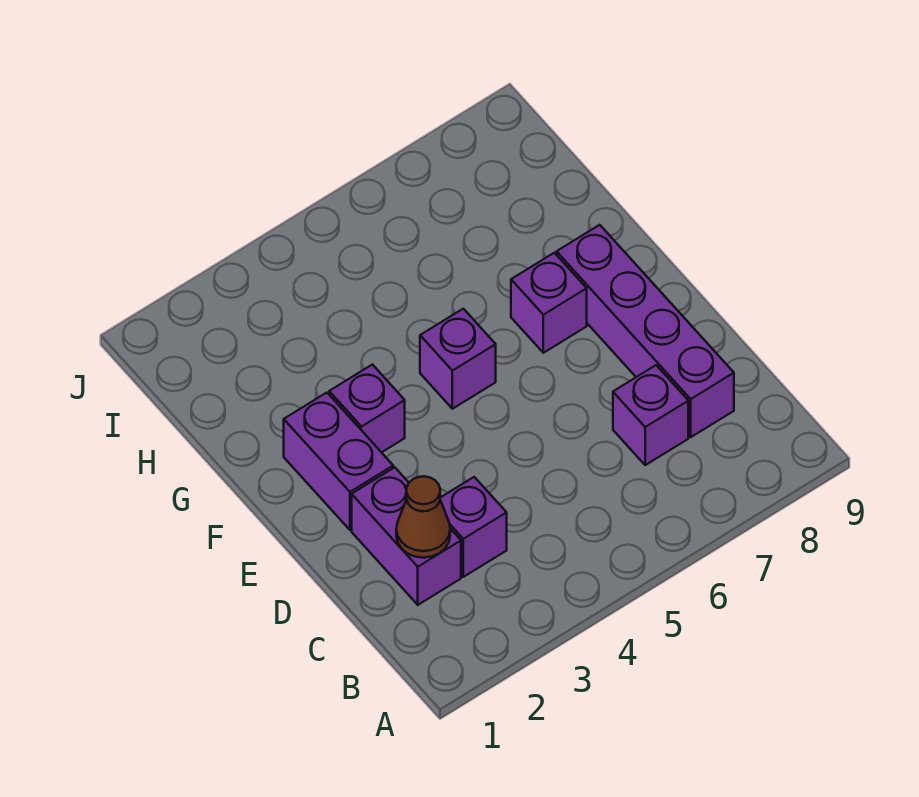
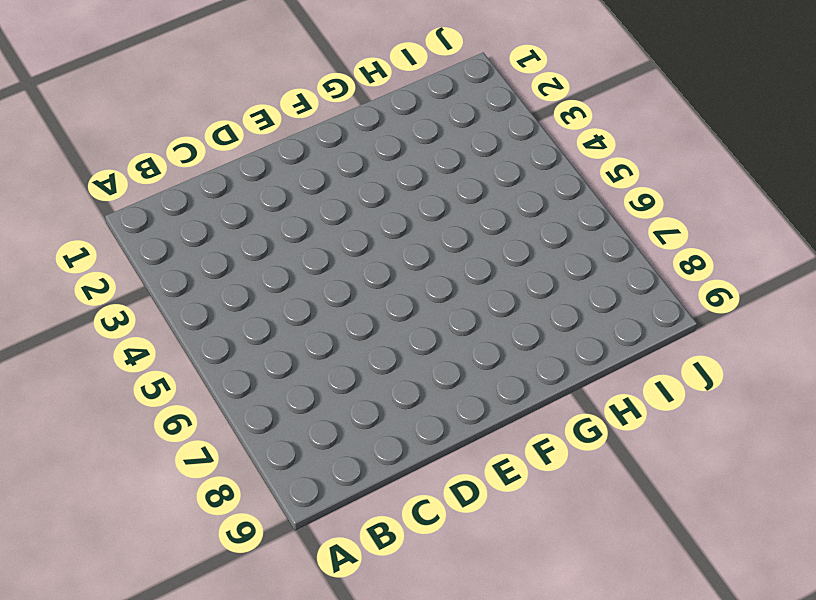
none -> purple brick C2:D2 level 1
none -> purple brick C3 level 1

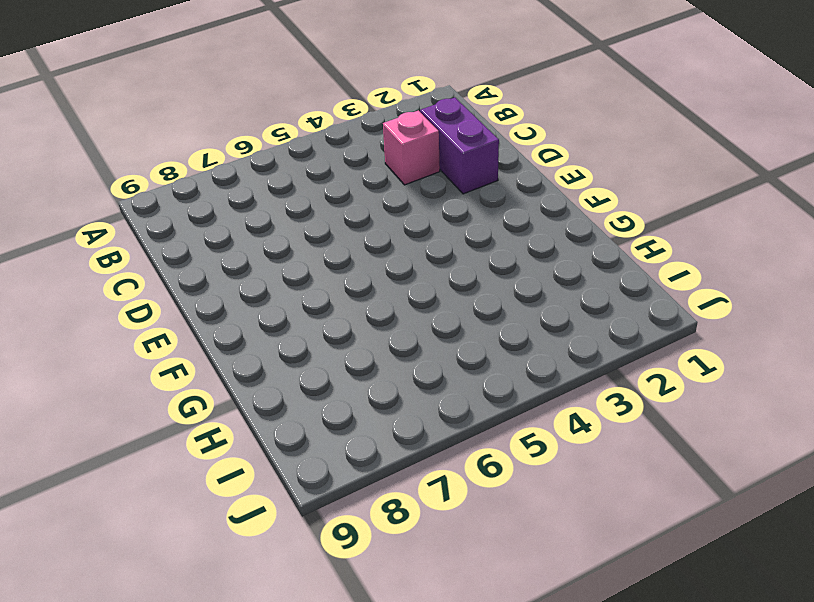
pink brick C3 level 1 -> purple brick C3 level 1
none -> purple brick C7 level 1
none -> purple brick C8:F8 level 1

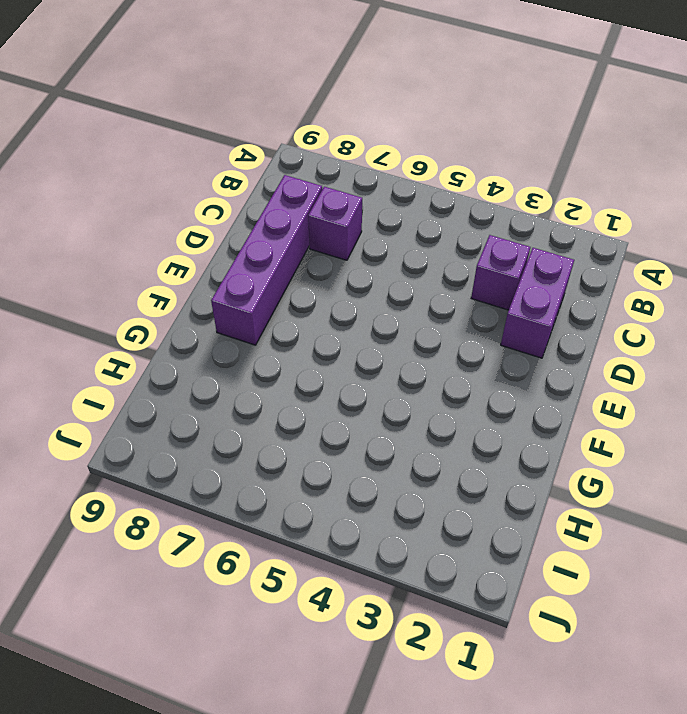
none -> purple brick E2:F2 level 1
none -> purple brick F3 level 1

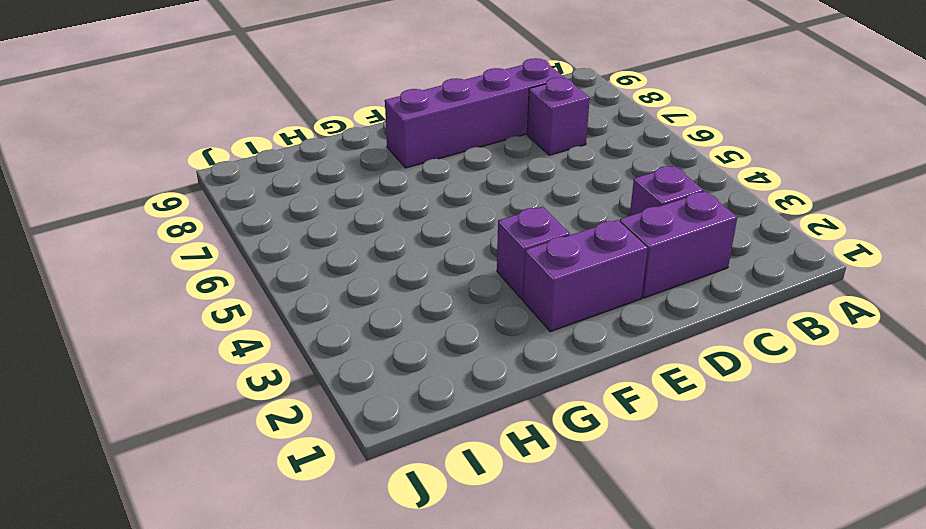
none -> purple brick F5 level 1
none -> purple brick F7 level 1

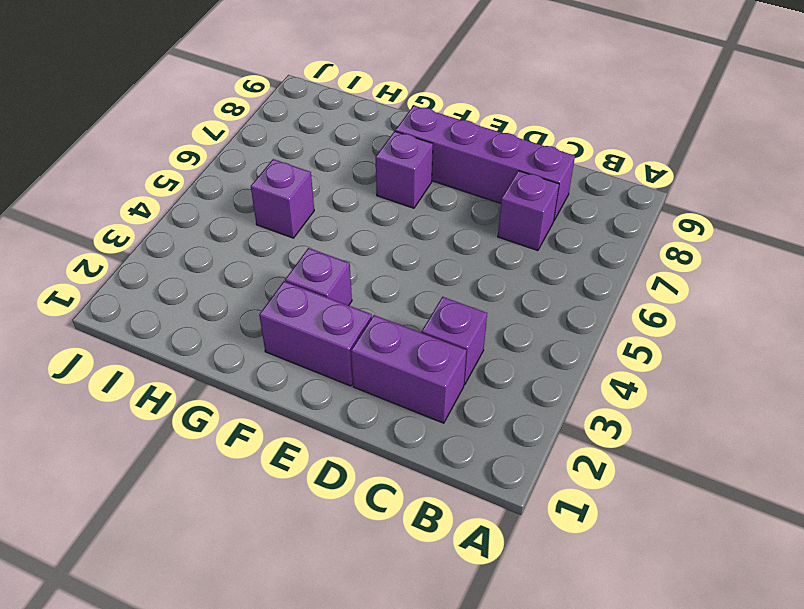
purple brick H5 level 1 -> purple brick F5 level 1
none -> brown cone C2 level 2

